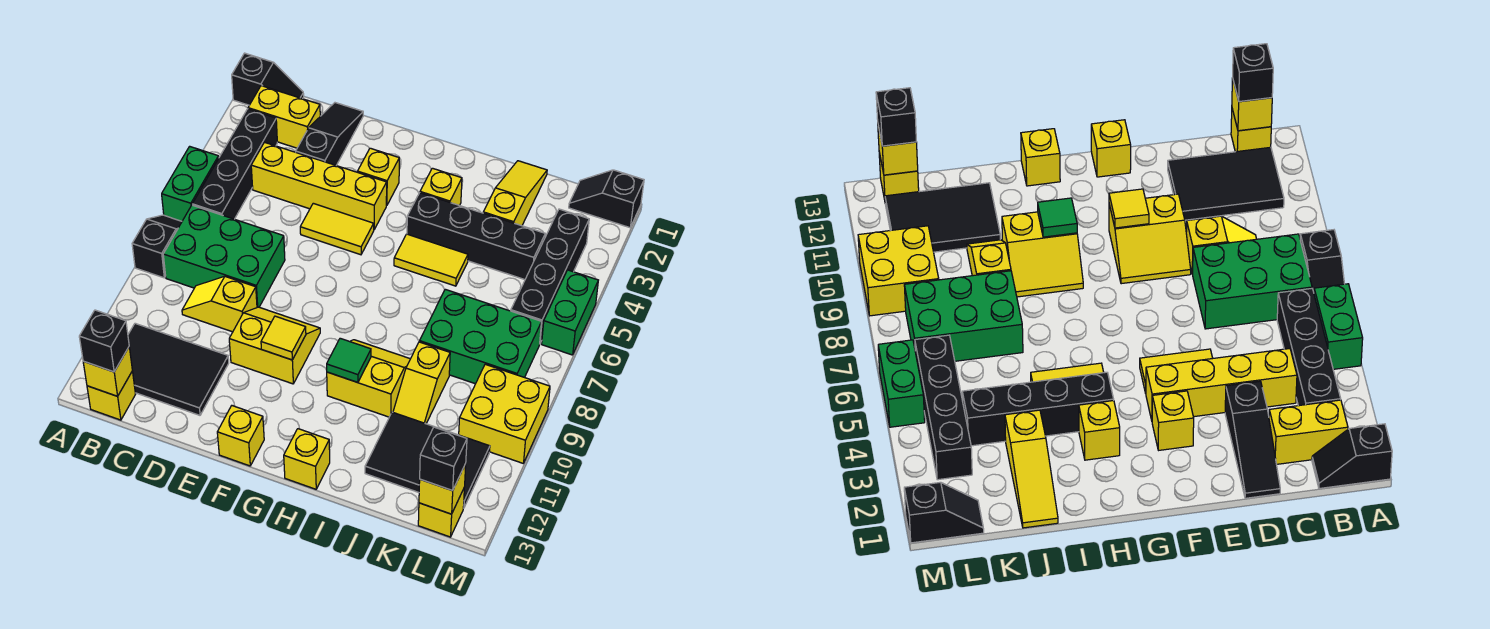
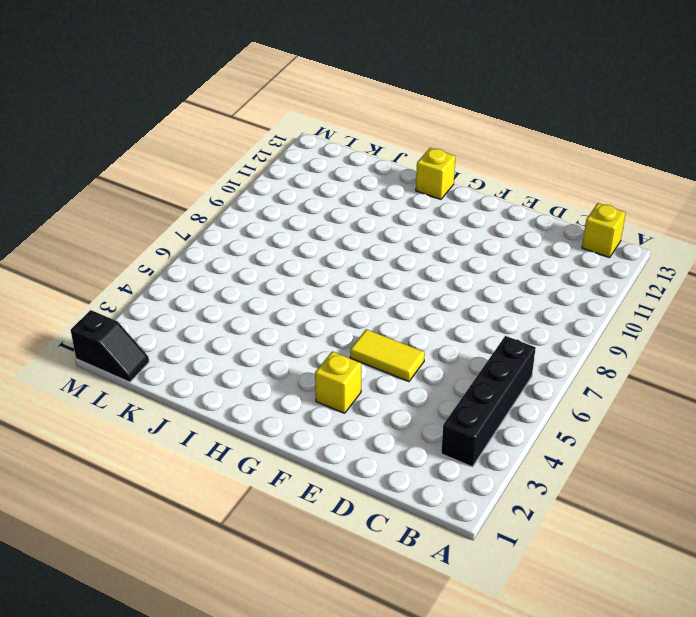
none -> black slope A1:B1 level 1 top A
none -> green brick A5:A6 level 1
none -> black slope A7:A8 level 1 top 8
none -> yellow brick B2:C2 level 1

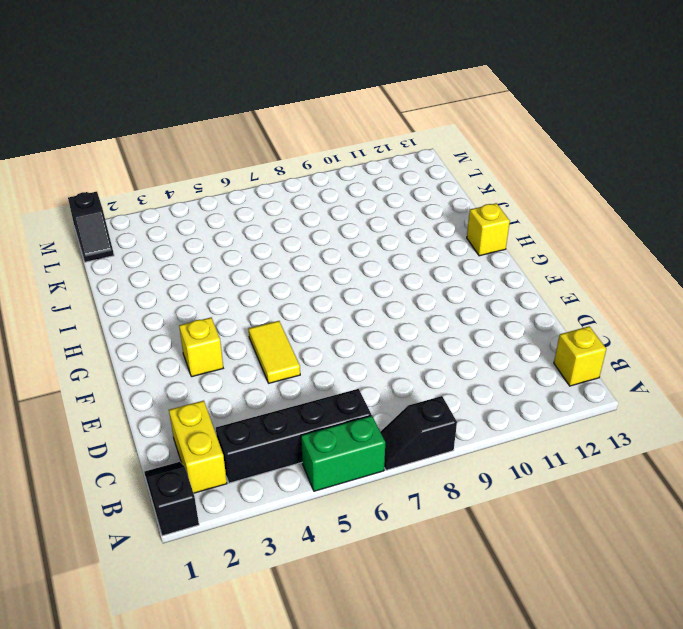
none -> green brick B7:D8 level 1
none -> black tile B11:D12 level 1
none -> yellow brick C4:F4 level 1
none -> yellow slope C9:D9 level 1 top D

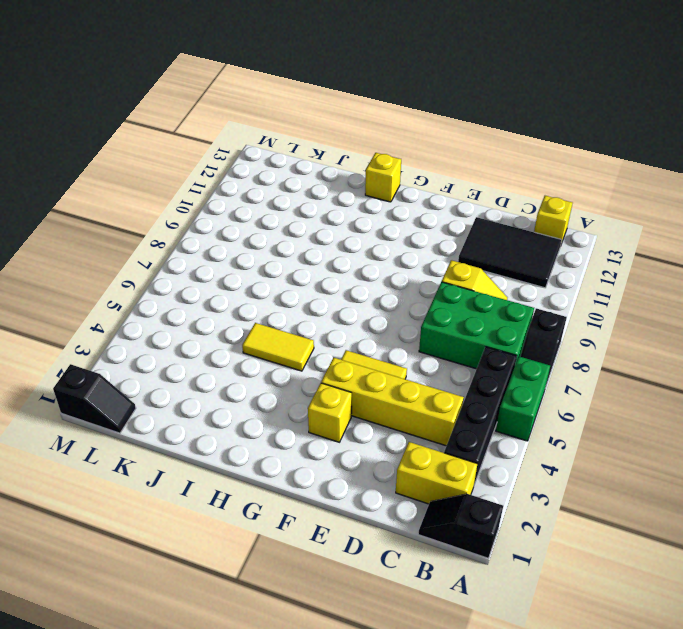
none -> black slope D1:D3 level 1 top 3
none -> yellow slope E9:F10 level 1 top 10
none -> yellow brick F13 level 1
none -> yellow brick H3 level 1

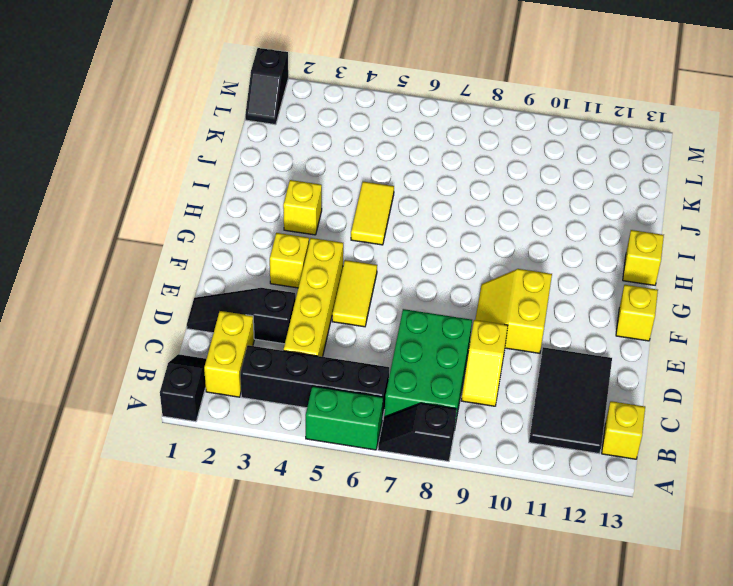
none -> black brick H4:K4 level 1
none -> yellow slope H9:I10 level 1 top 10
none -> yellow slope J1:J3 level 1 top 3
none -> green brick J7:L8 level 1

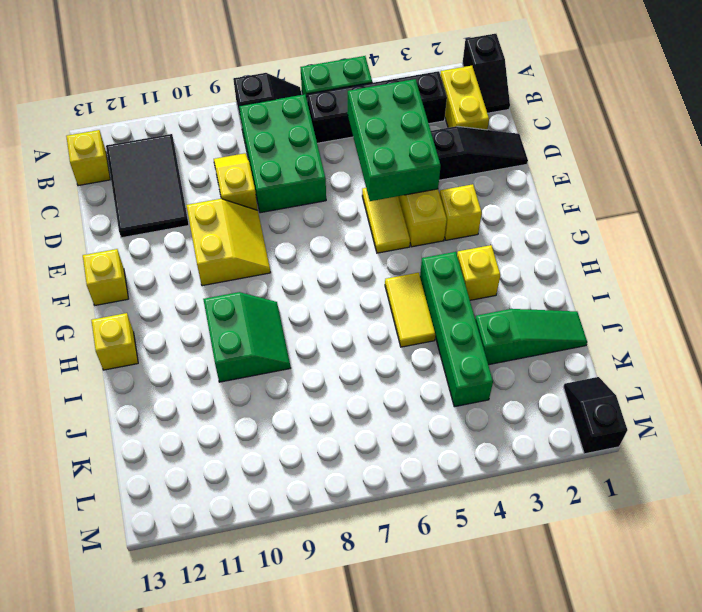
green brick C4:E5 level 2 -> green brick J7:L8 level 1
green brick H4:K4 level 1 -> black brick H4:K4 level 1
green slope H9:I10 level 1 top 10 -> yellow slope H9:I10 level 1 top 10
green slope J1:J3 level 1 top 3 -> yellow slope J1:J3 level 1 top 3
none -> yellow slope J9:J10 level 1 top 9
none -> black tile J11:L12 level 1
none -> black brick L3:L6 level 1
none -> yellow brick L9:M10 level 1

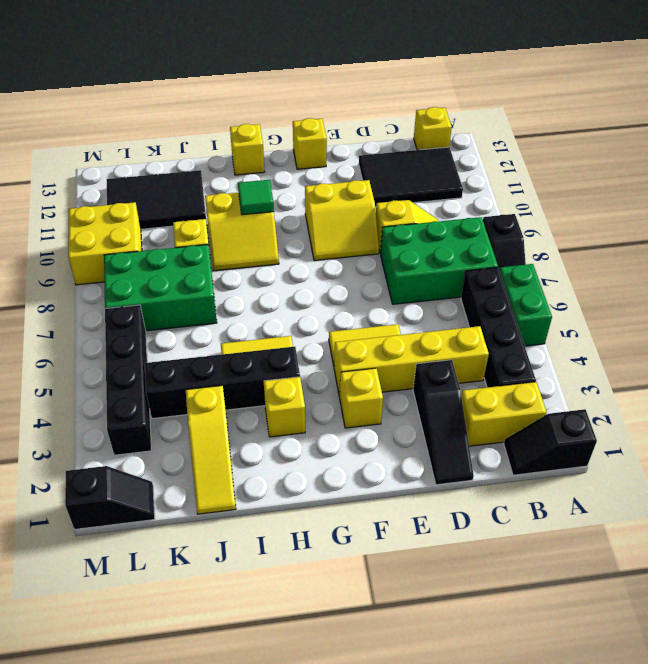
none -> yellow brick L13 level 1
none -> green brick M5:M6 level 1
none -> yellow brick B13 level 2
none -> yellow tile F10 level 2

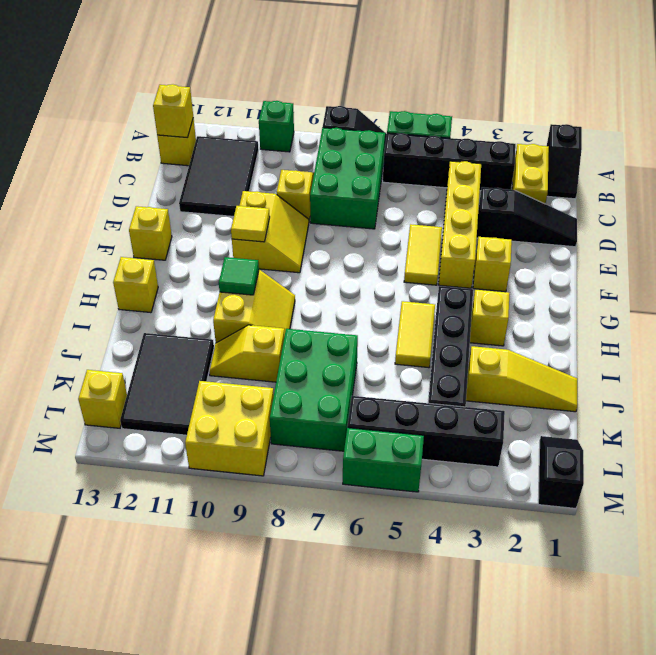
green brick A10 level 1 -> none
none -> yellow brick L13 level 2
none -> black brick B13 level 3
none -> black brick L13 level 3

